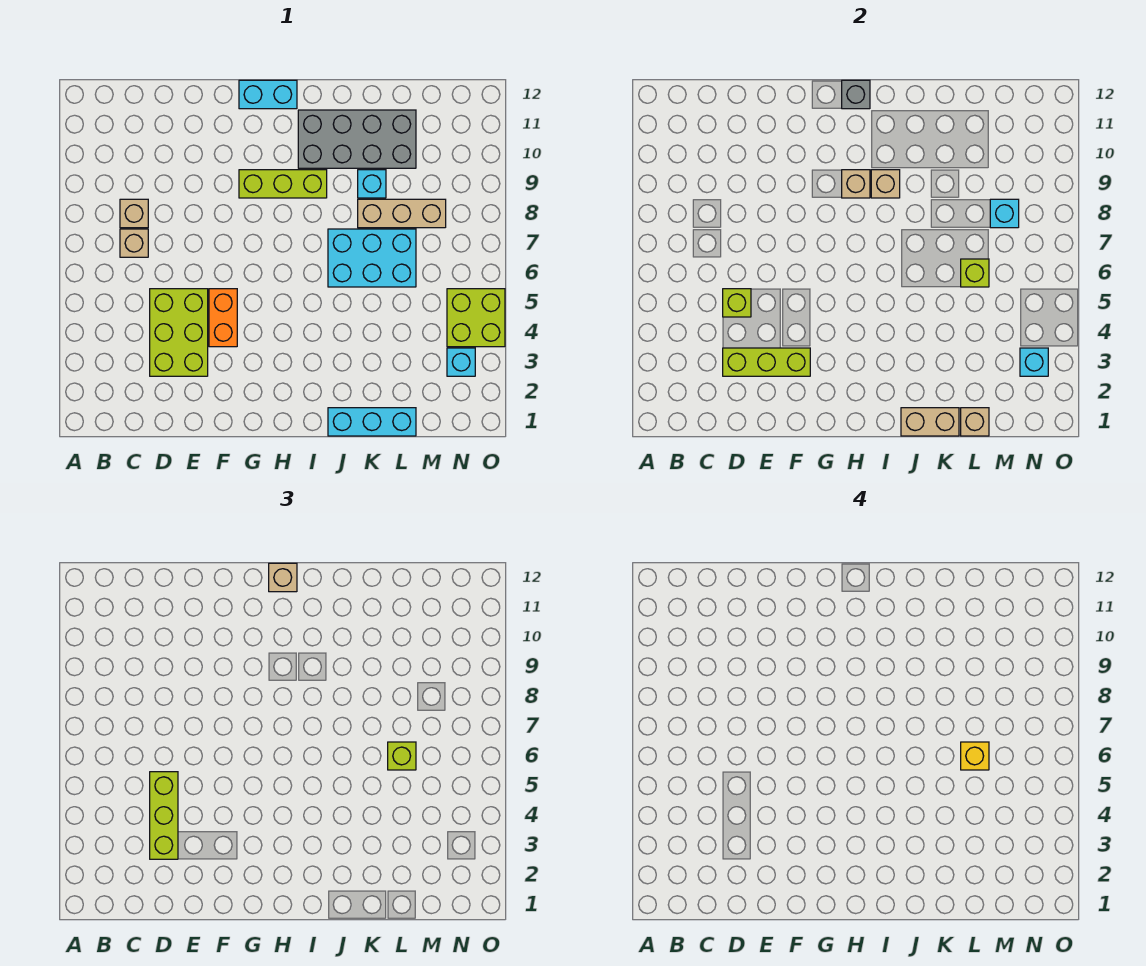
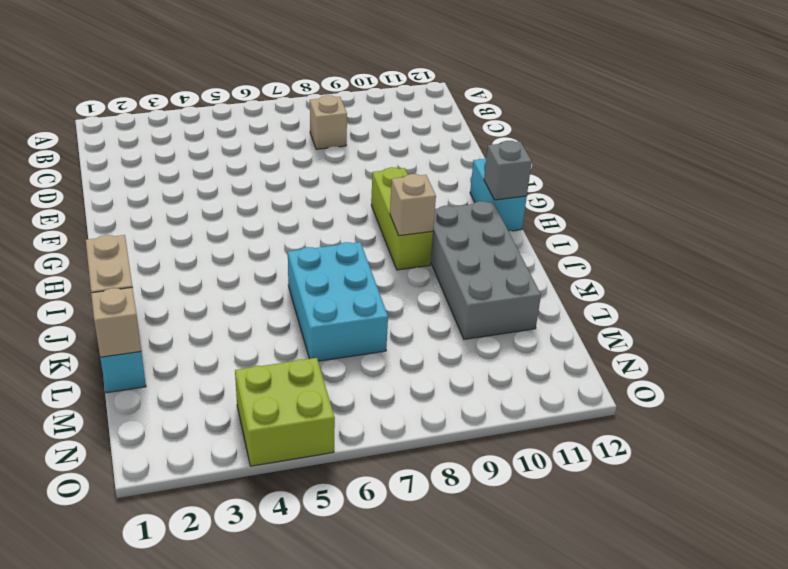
none -> tan brick C7 level 1
none -> lime brick D3:E5 level 1
none -> orange brick F4:F5 level 1

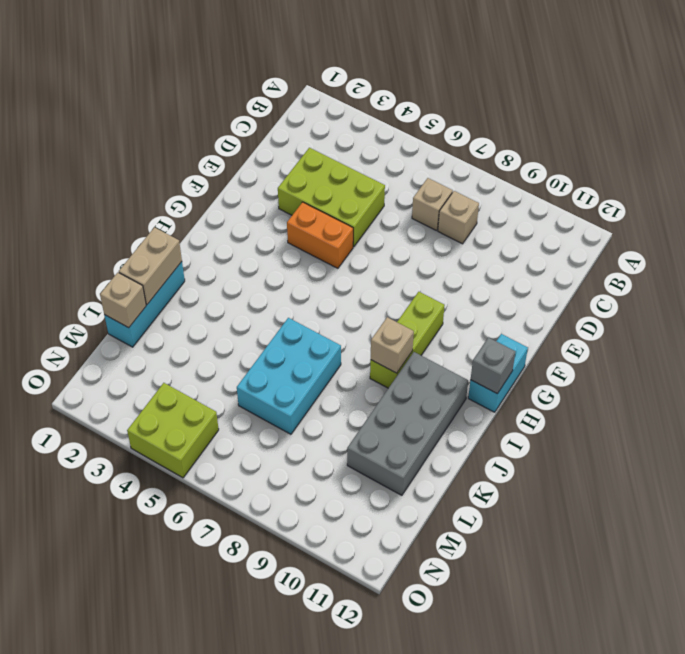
none -> tan brick K8:M8 level 1
none -> cyan brick K9 level 1
none -> cyan brick N3 level 1

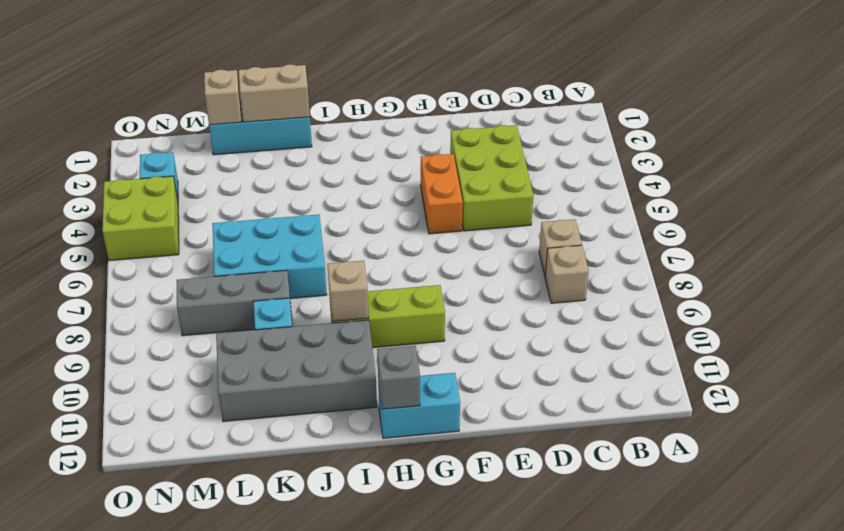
grey brick K8:M8 level 1 -> tan brick K8:M8 level 1
none -> lime brick D3:F3 level 2
none -> lime brick D5 level 2
none -> tan brick H9 level 2

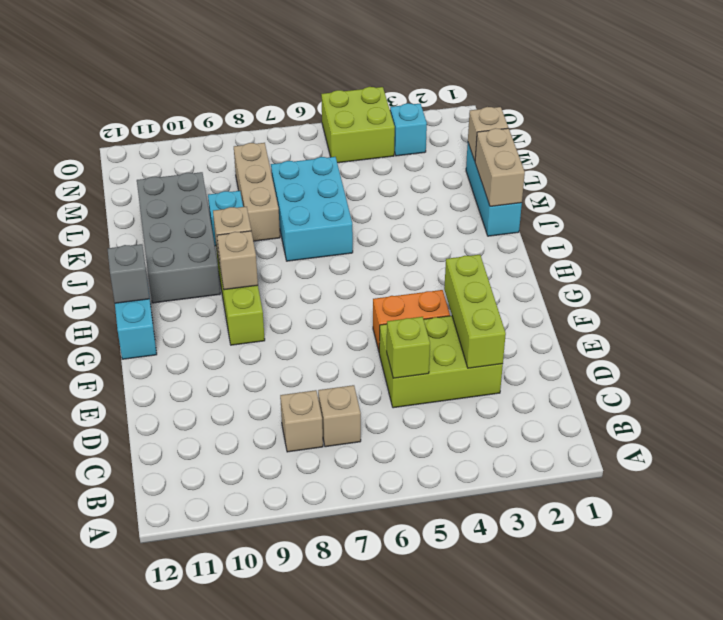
none -> lime brick L6 level 2
none -> cyan brick M8 level 2
none -> cyan brick N3 level 2

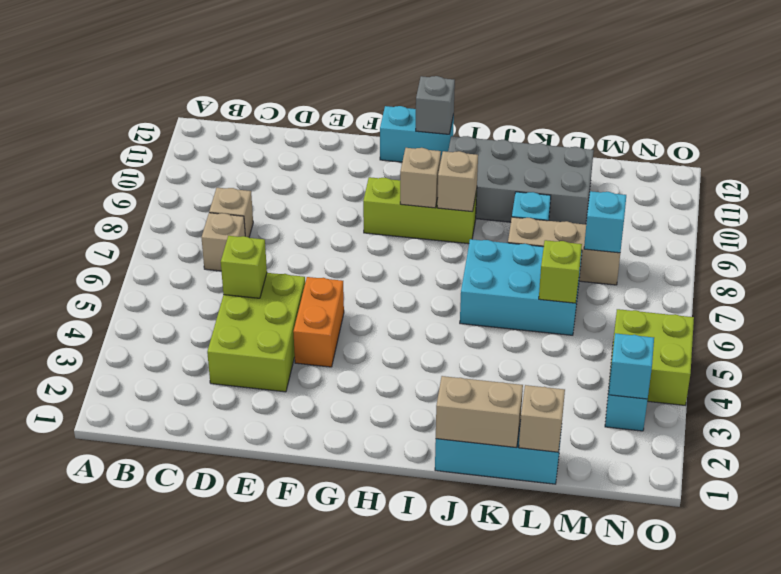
none -> lime brick D3:F3 level 2
none -> lime brick D3:D5 level 3
none -> tan brick H12 level 3

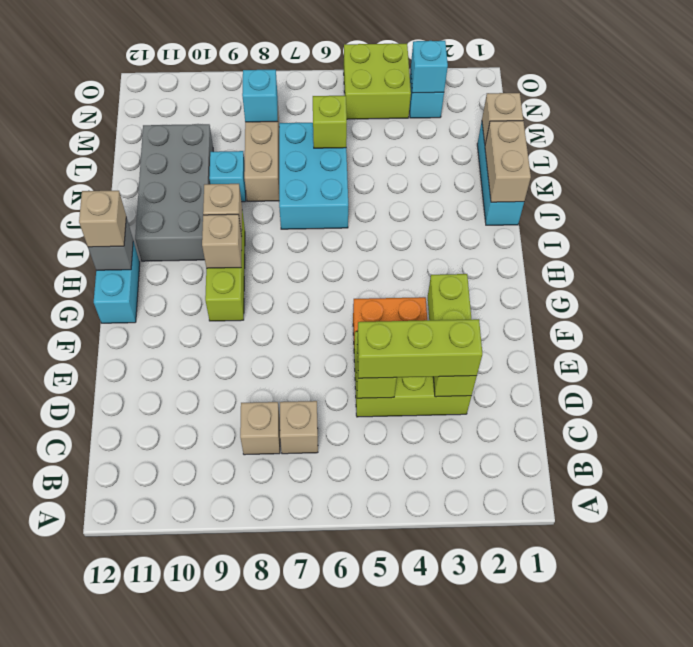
none -> lime brick L6 level 3
none -> yellow brick L6 level 4

